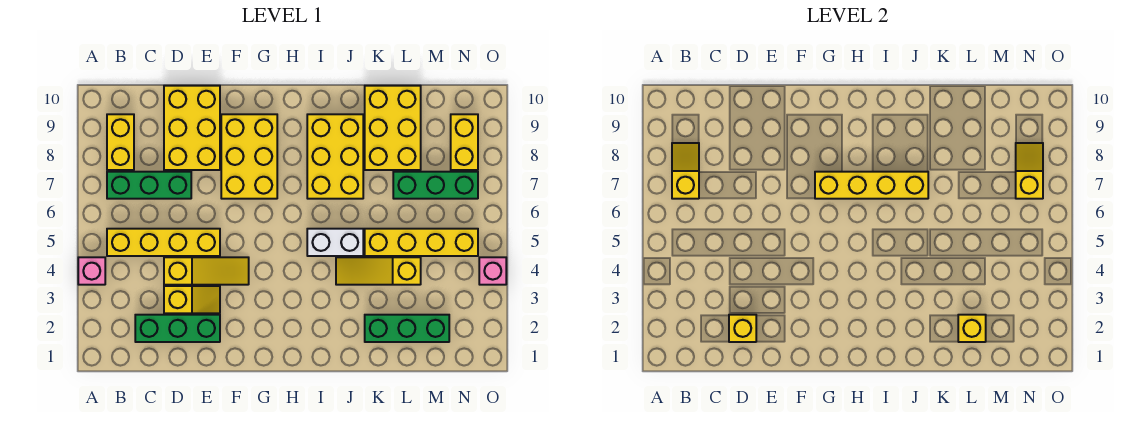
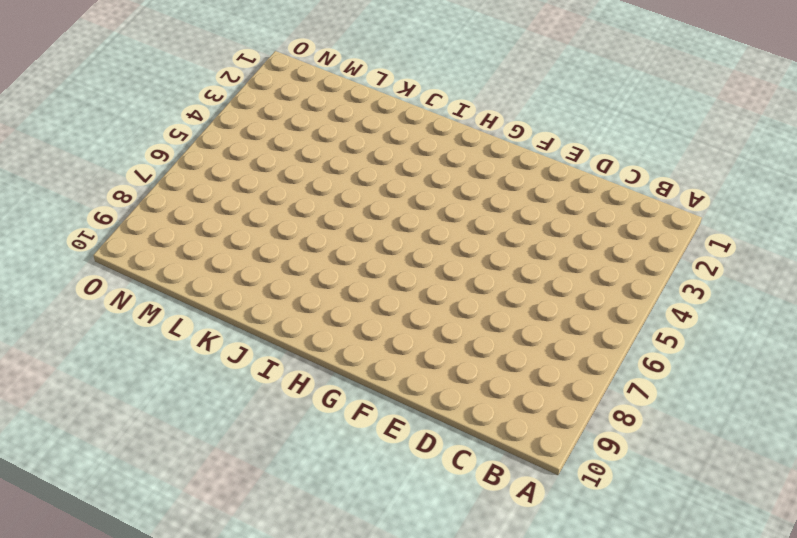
none -> pink brick A4 level 1
none -> yellow brick B5:E5 level 1
none -> green brick B7:D7 level 1

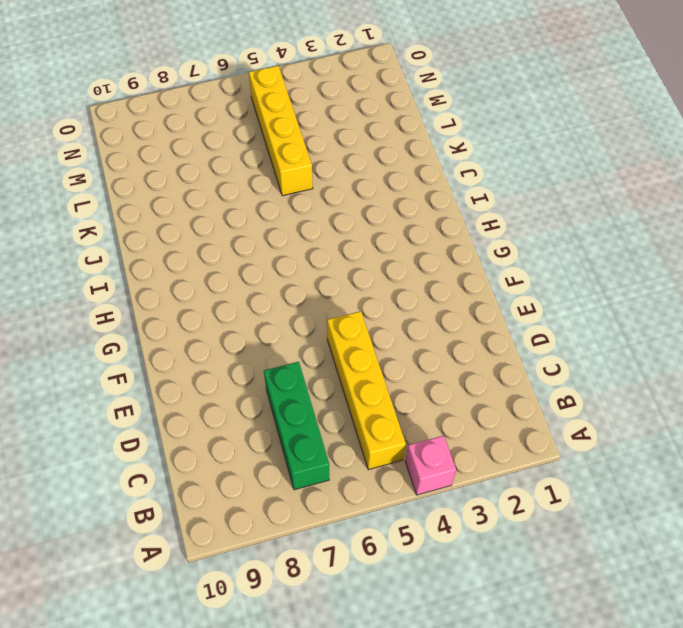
none -> yellow brick B8:B9 level 1
none -> green brick C2:E2 level 1
none -> yellow slope D3:E3 level 1 top D

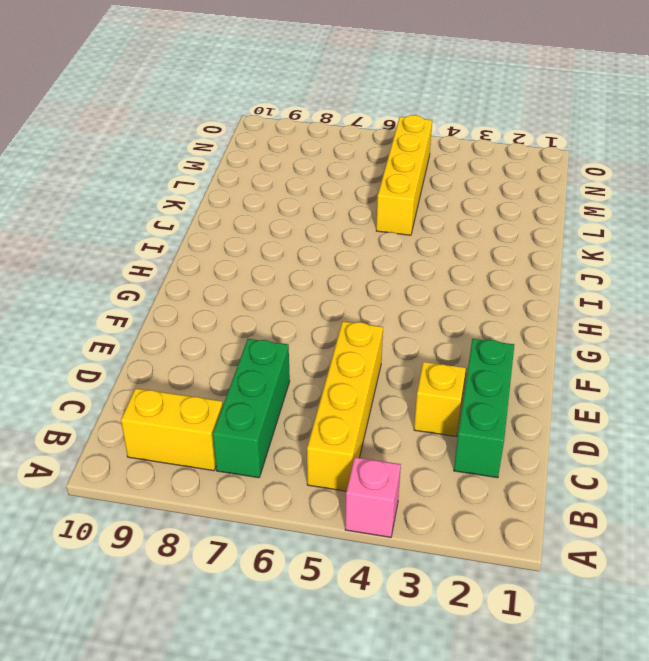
none -> yellow slope D4:F4 level 1 top D
none -> yellow brick D8:E10 level 1
none -> yellow brick F7:G9 level 1

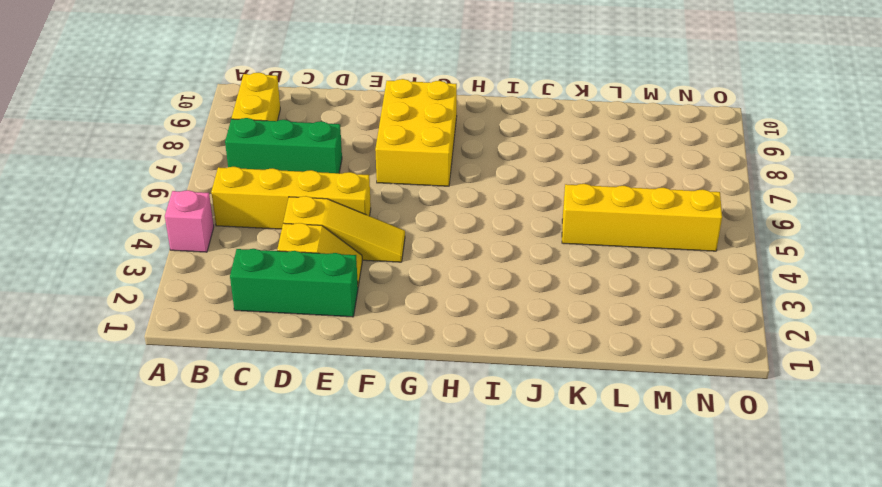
none -> yellow brick D8:E10 level 1
none -> white brick I5:J5 level 1
none -> yellow brick I7:J9 level 1

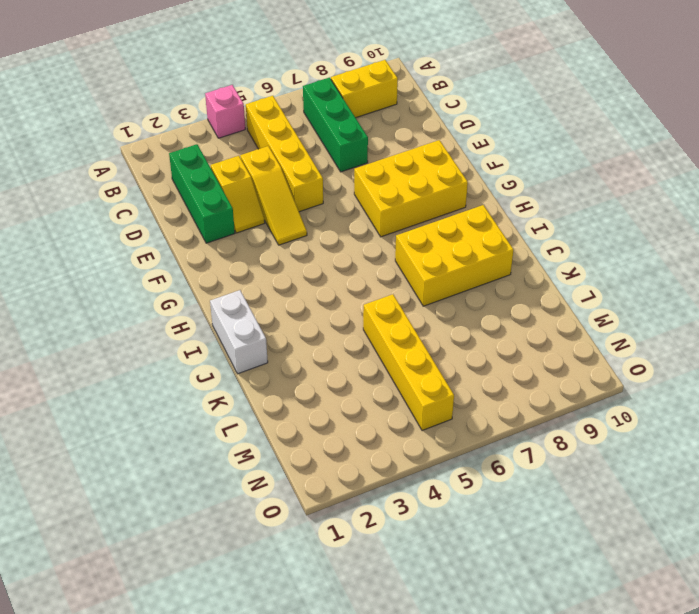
white brick I1:J1 level 1 -> white brick I5:J5 level 1
none -> yellow brick D8:E10 level 1
none -> yellow slope J4:L4 level 1 top L
none -> green brick K2:M2 level 1

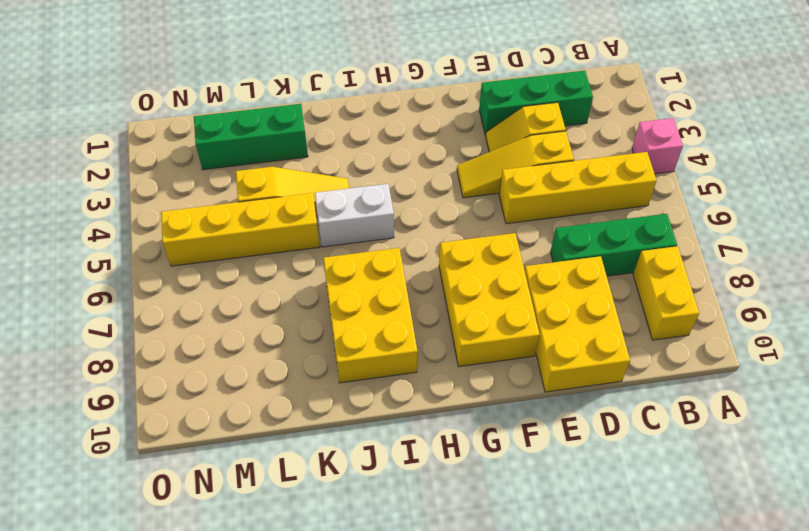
none -> yellow brick K8:L10 level 1
none -> green brick L7:N7 level 1
none -> yellow brick N8:N9 level 1

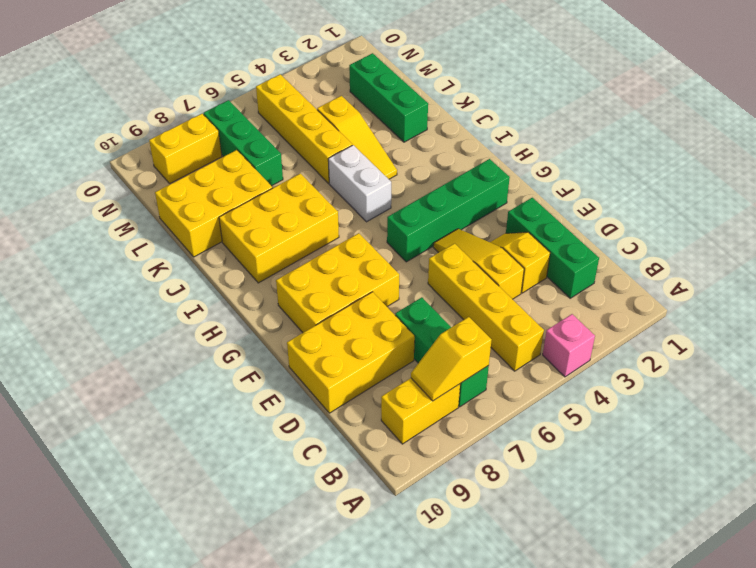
green brick G2:G5 level 1 -> none
none -> pink brick O4 level 1
none -> yellow brick D2 level 2
none -> yellow brick G7:J7 level 2

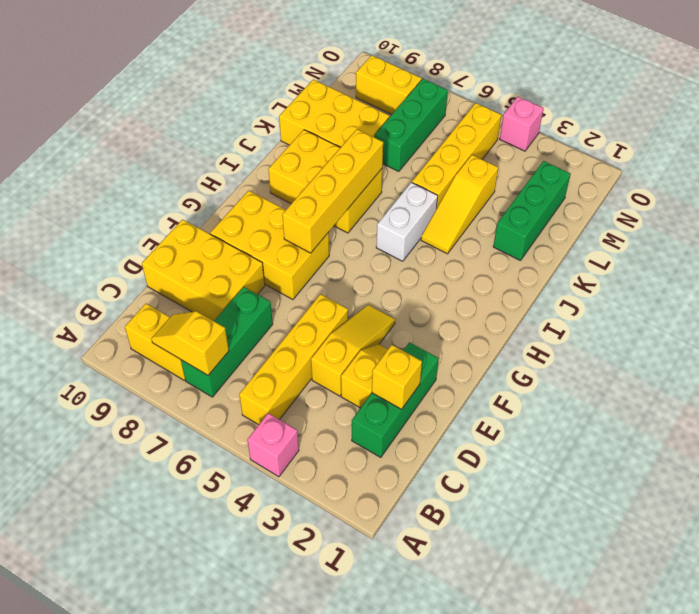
none -> yellow brick L2 level 2
none -> yellow slope N7:N8 level 2 top 7

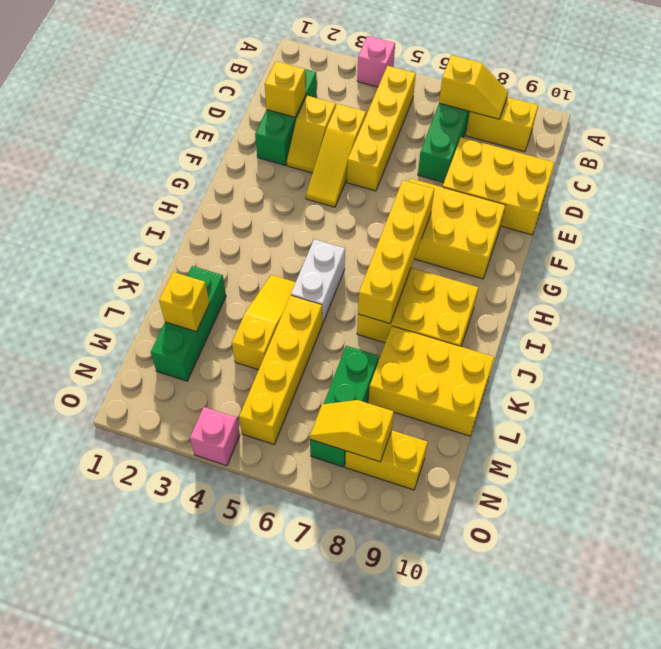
yellow slope N7:N8 level 2 top 8 -> yellow slope N7:N8 level 2 top 7

